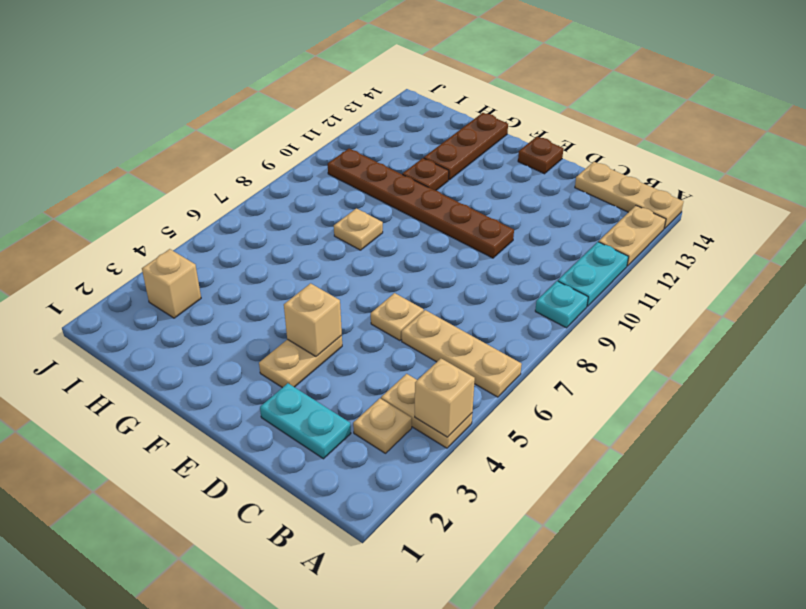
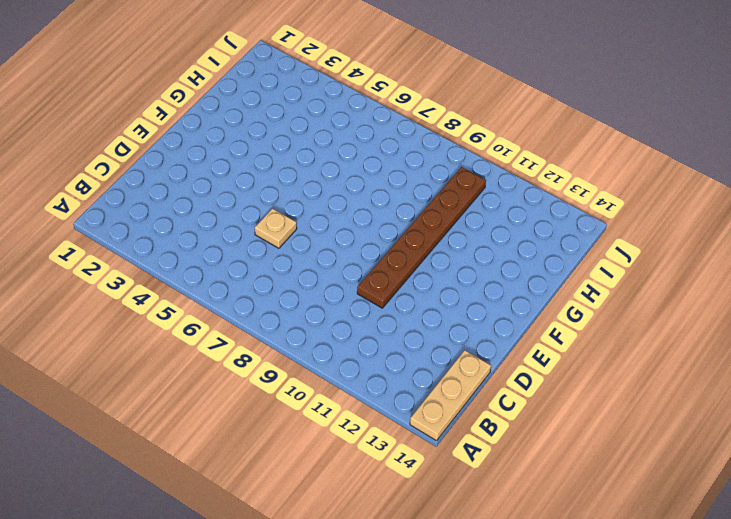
none -> tan plate A4:B4 level 1
none -> tan plate A6:C6 level 1
none -> cyan plate A9 level 1

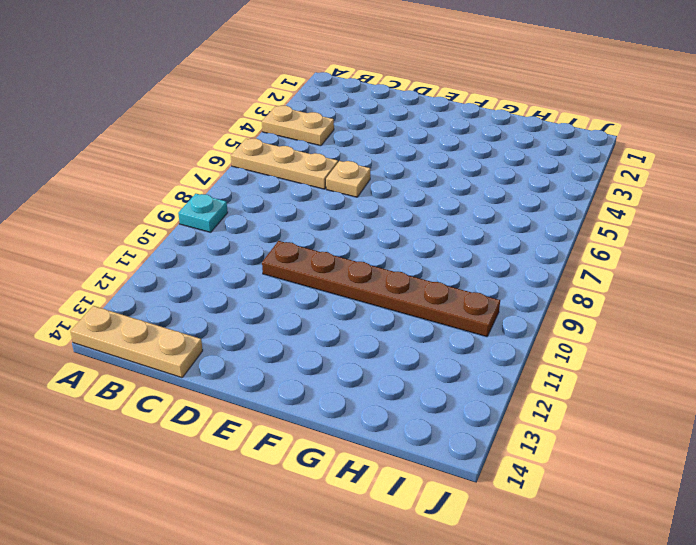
none -> cyan plate A10:A11 level 1
none -> tan plate A12:A13 level 1
none -> tan plate B3 level 1

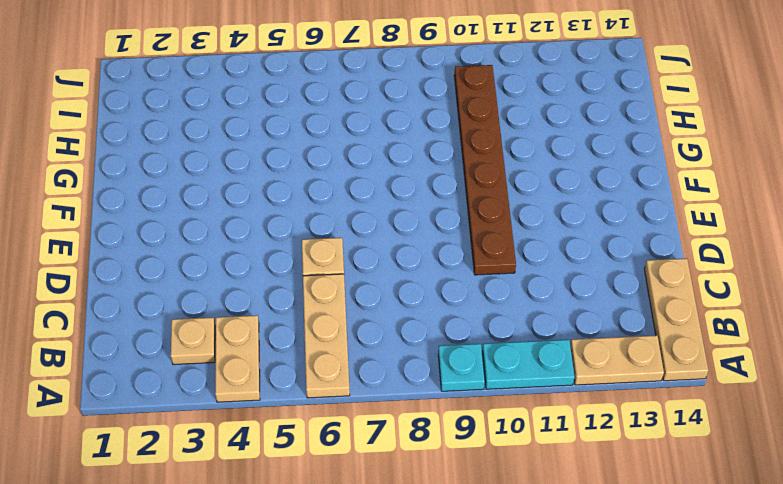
none -> cyan plate C2:D2 level 1
none -> tan plate E3:E4 level 1
none -> brown plate E14 level 1

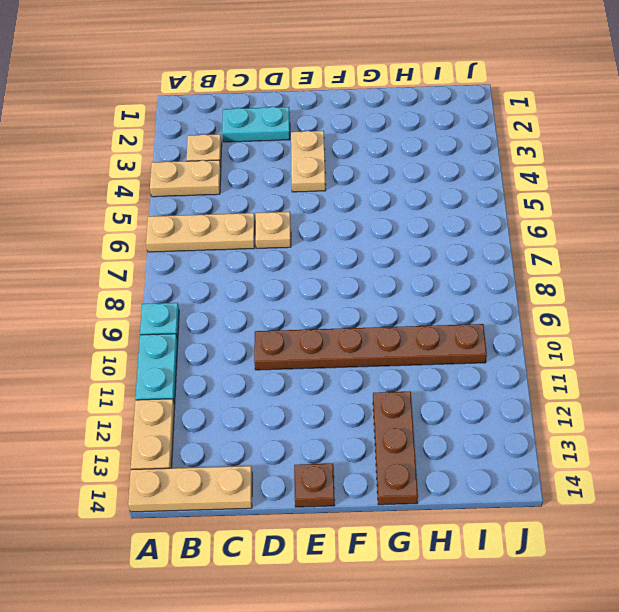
none -> tan plate G8 level 1
none -> brown plate G11 level 1
none -> tan brick I3 level 1

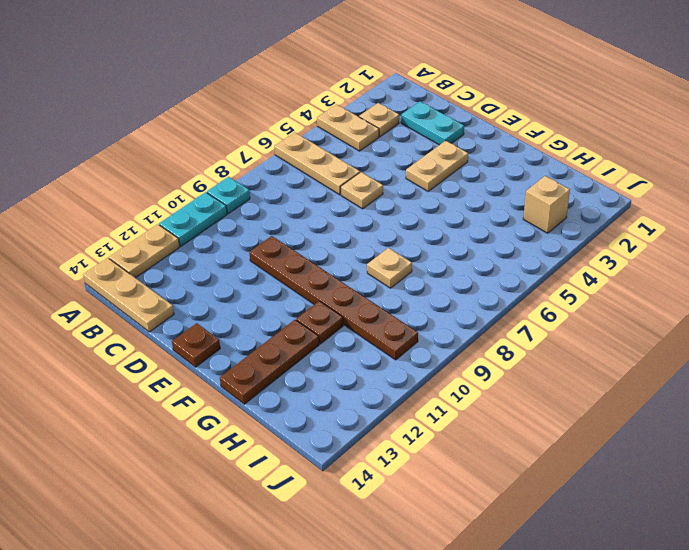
none -> tan brick A4 level 2
none -> tan brick E4 level 2

